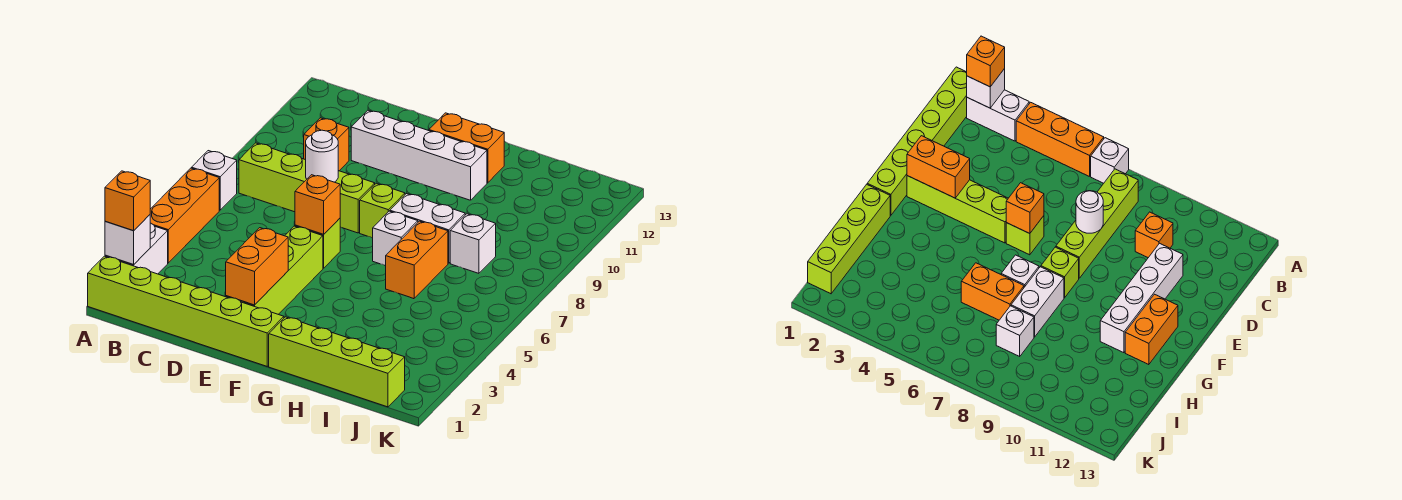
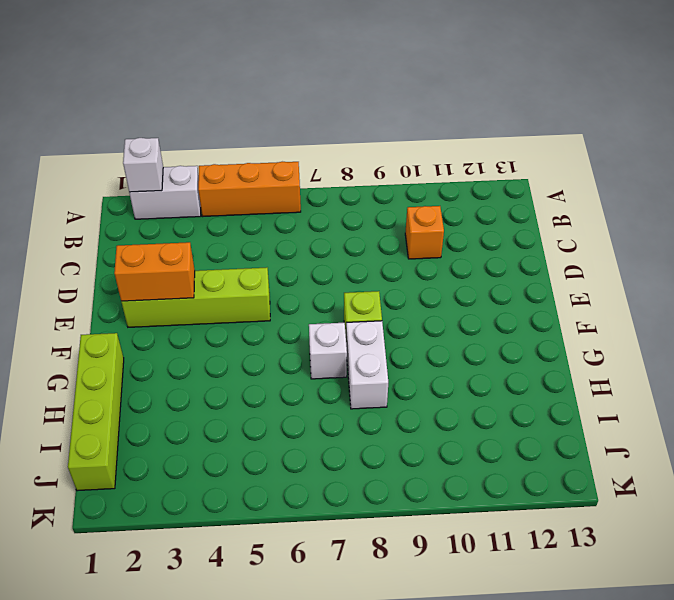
none -> lime brick A1:F1 level 1
none -> white brick A7 level 1
none -> lime brick B8:E8 level 1

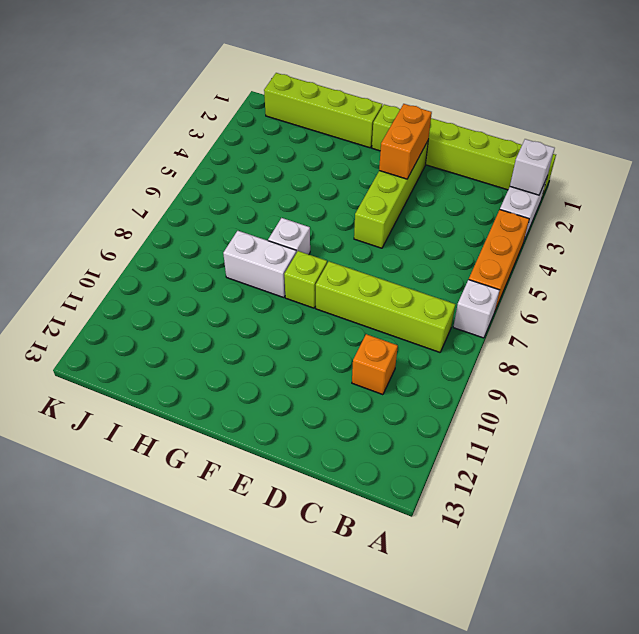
none -> white brick D11:G11 level 1
none -> lime brick E6 level 1
none -> orange brick F12:G12 level 1

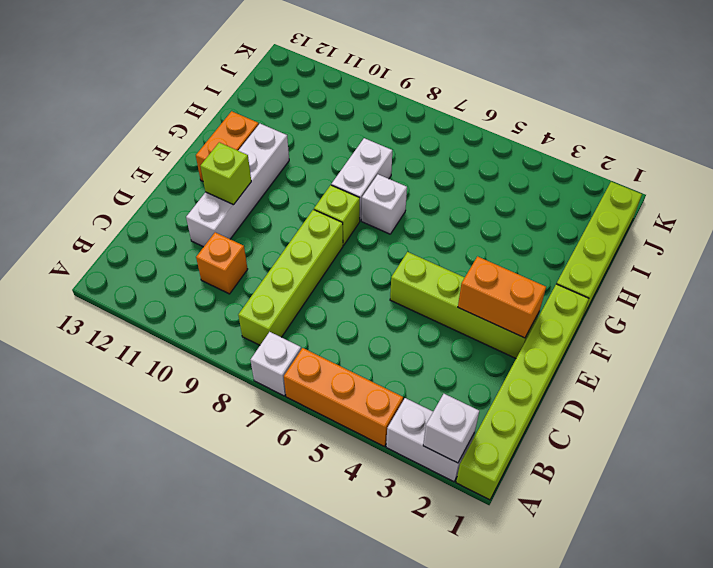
lime brick E11 level 2 -> lime brick E6 level 1
none -> orange brick H6:H7 level 1
none -> white brick I8 level 1
none -> white round brick D8 level 2

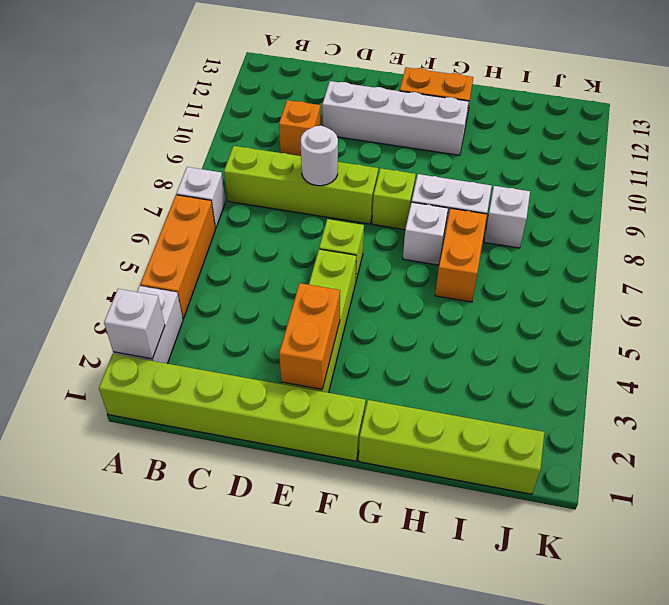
none -> orange brick E6 level 2
none -> orange brick A2 level 3

